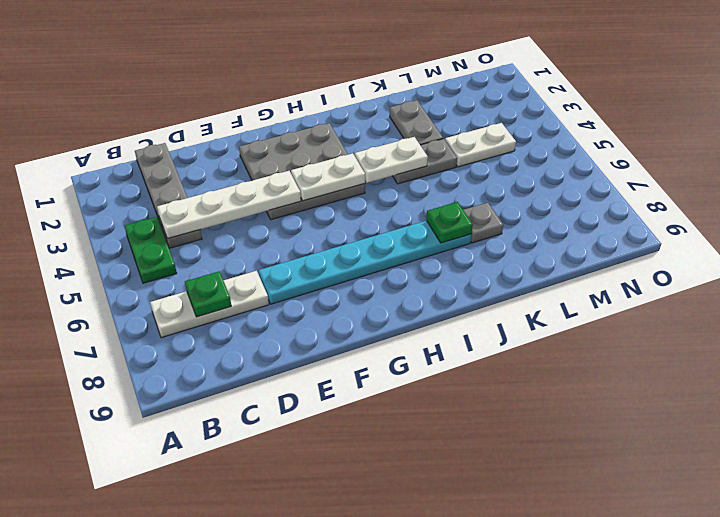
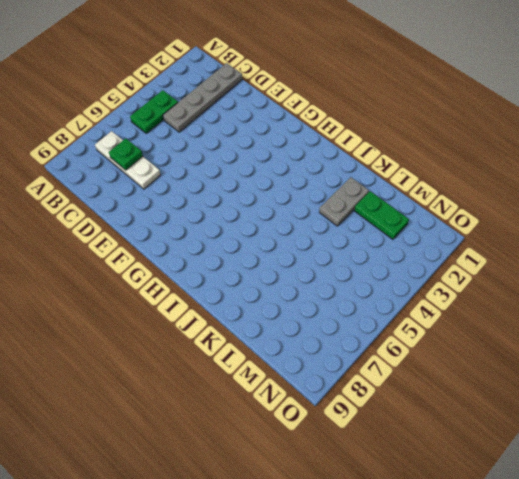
green plate L2:M2 level 1 -> none
none -> cyan plate E7:J7 level 1
none -> grey plate F2:H4 level 1
none -> grey plate J4:K4 level 1

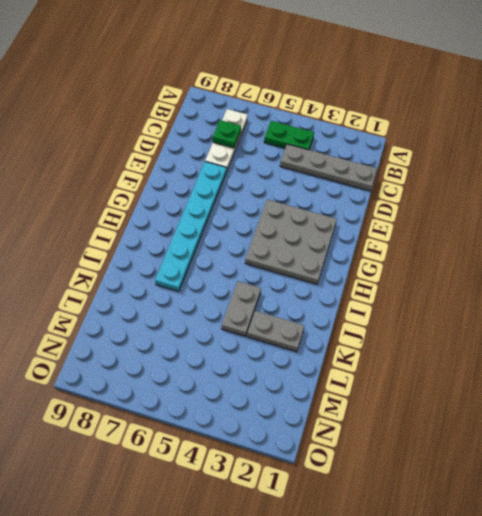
none -> grey plate K7 level 1
none -> white plate L4:M4 level 1
none -> white plate C4:F4 level 2

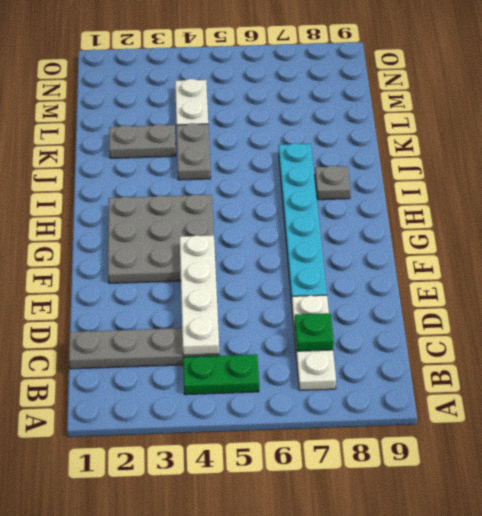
grey plate I8 level 1 -> grey plate K7 level 1
none -> white plate G4:H4 level 2
none -> white plate I4:J4 level 2
none -> green plate J7 level 2

